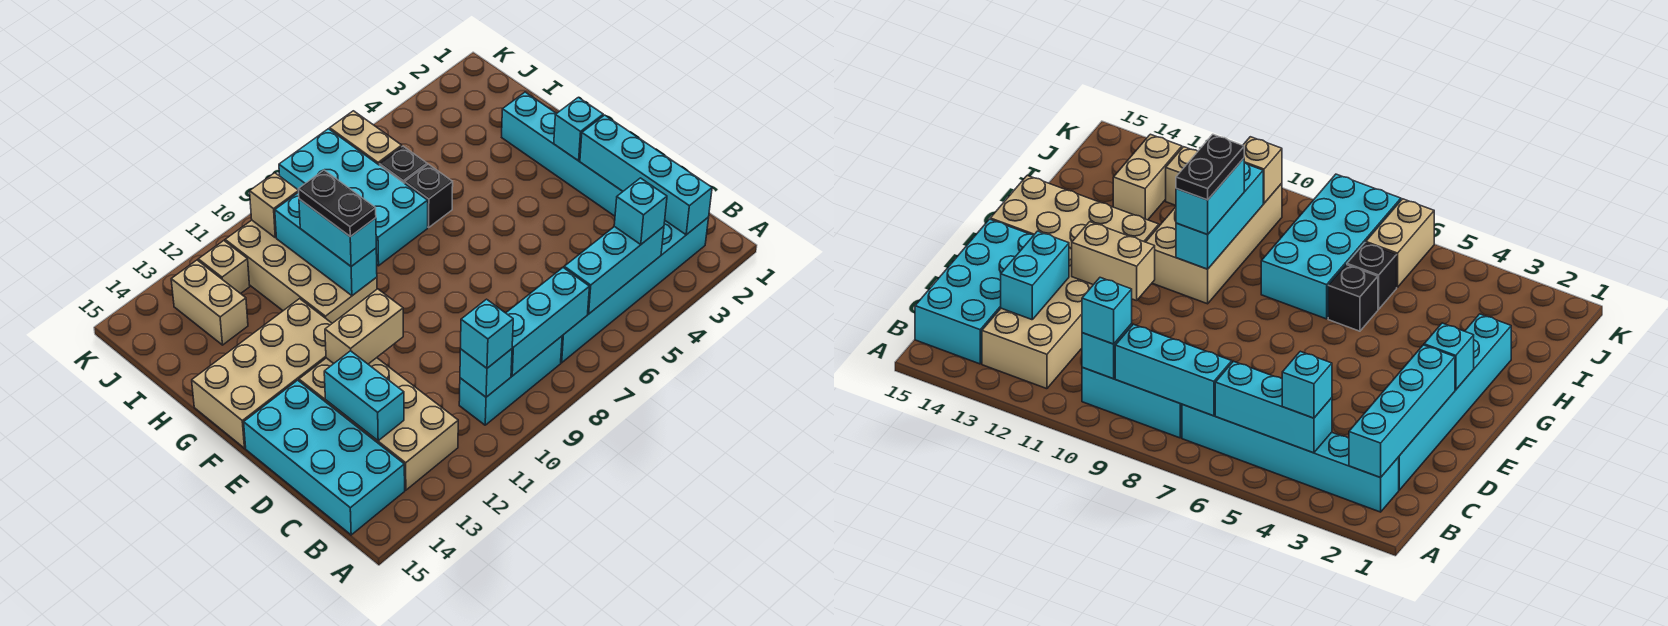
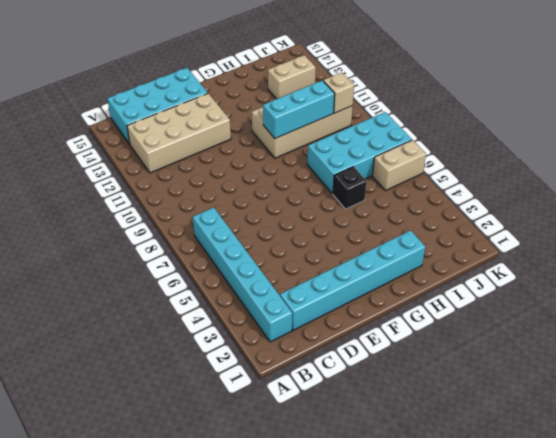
none -> cyan brick B8:B10 level 1
none -> tan brick F12:G15 level 1
none -> black brick I6 level 1

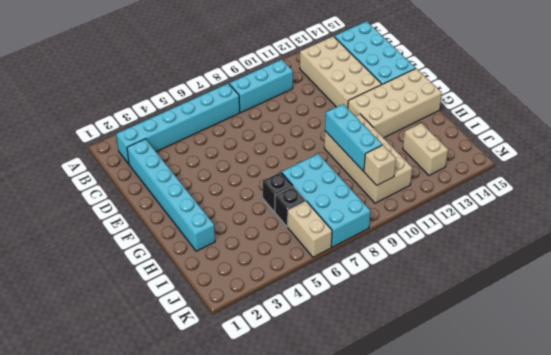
none -> tan brick J12 level 1
none -> cyan brick B2:E2 level 2
none -> cyan brick B4:B6 level 2

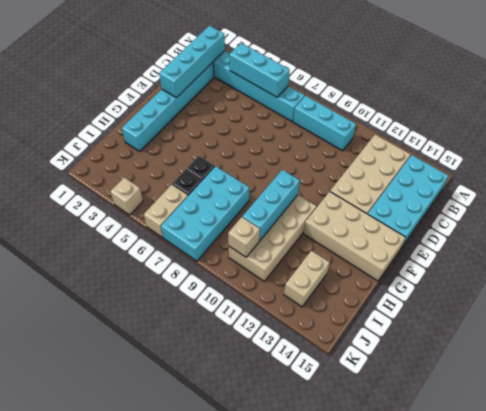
tan brick K4 level 1 -> tan brick J12 level 1
none -> cyan brick B7:B9 level 2
none -> cyan brick B10 level 2
none -> cyan brick C13:D13 level 2

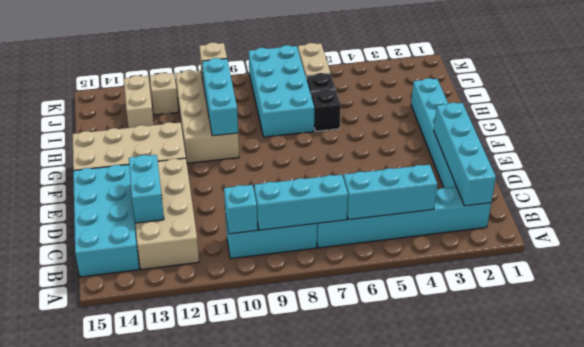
none -> tan brick E11:E12 level 2
none -> cyan brick F2 level 2
none -> cyan brick B4 level 3

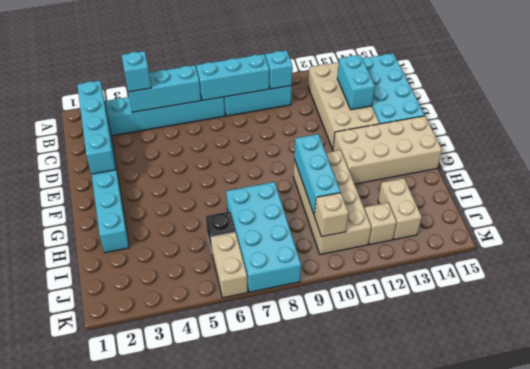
none -> black brick H6 level 1
none -> tan brick E11:E12 level 2
none -> cyan brick F2 level 2

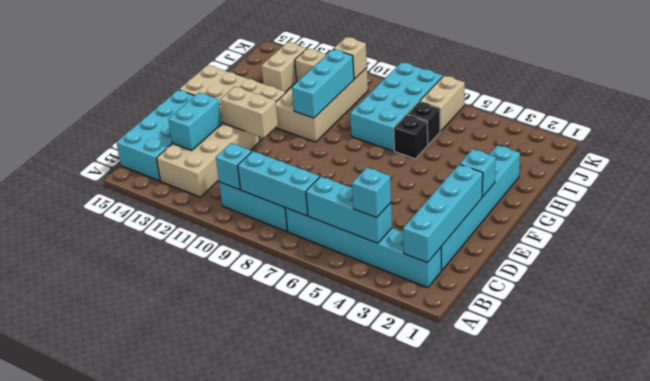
none -> cyan brick B10 level 3
none -> cyan brick G10:H10 level 3
none -> black plate G10:H10 level 4

